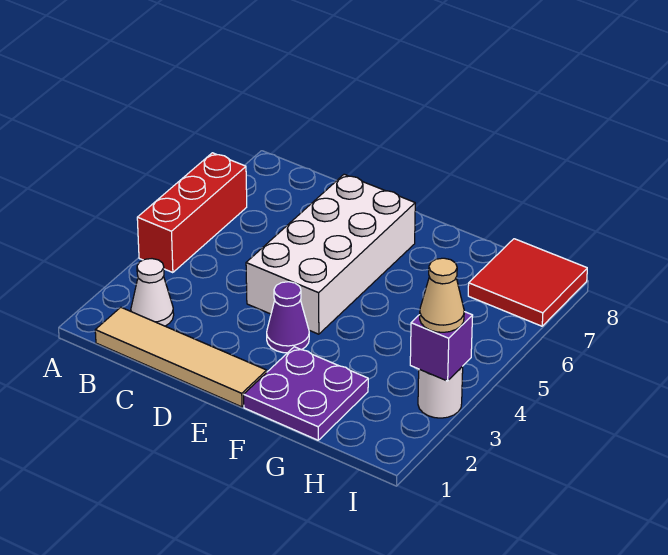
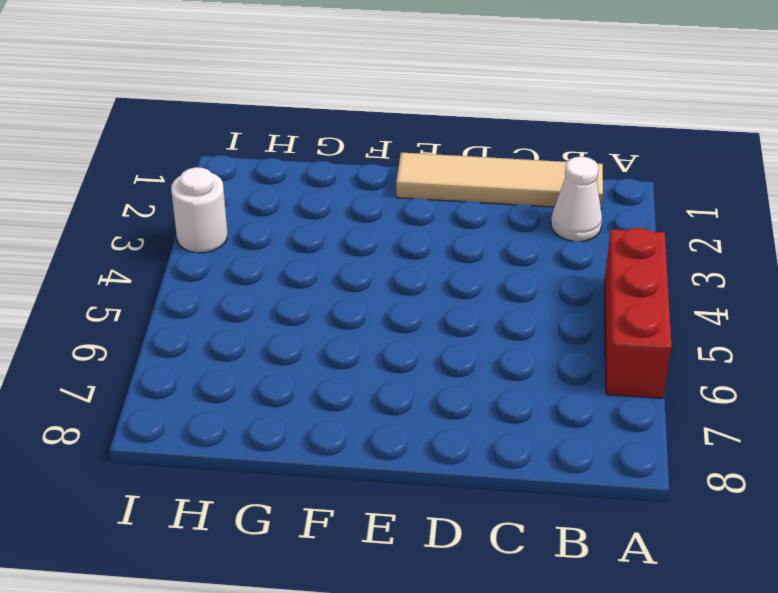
none -> white brick D4:E7 level 1
none -> purple cone E3 level 1

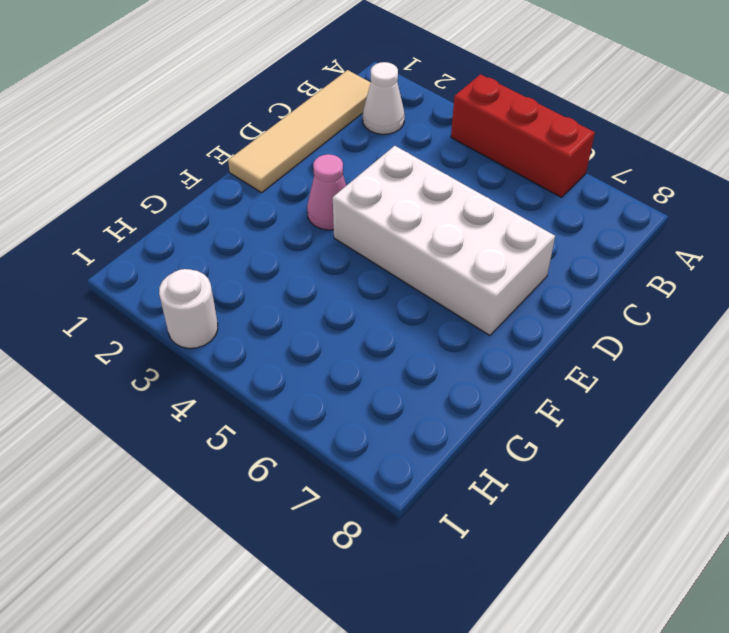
pink cone E3 level 1 -> purple cone E3 level 1
none -> purple plate F1:G2 level 1
none -> red tile H7:I8 level 1

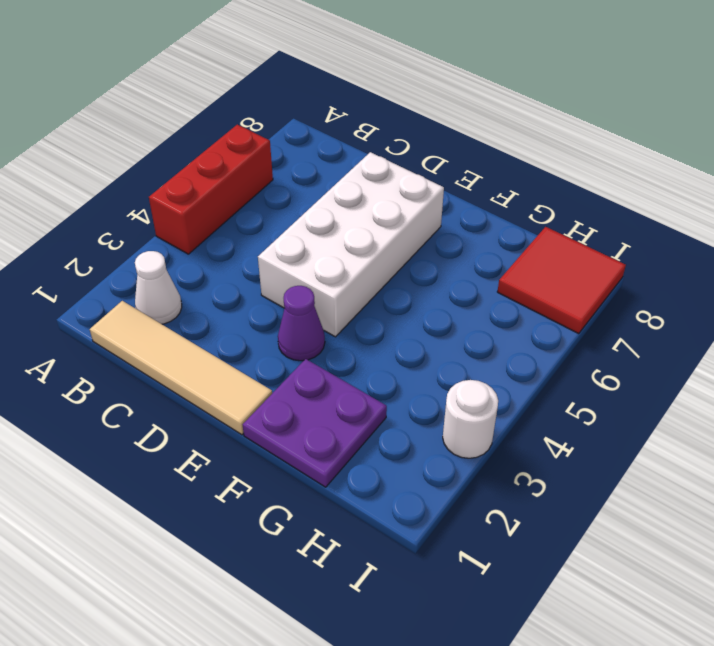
none -> purple brick I3 level 2
none -> tan cone I3 level 3

